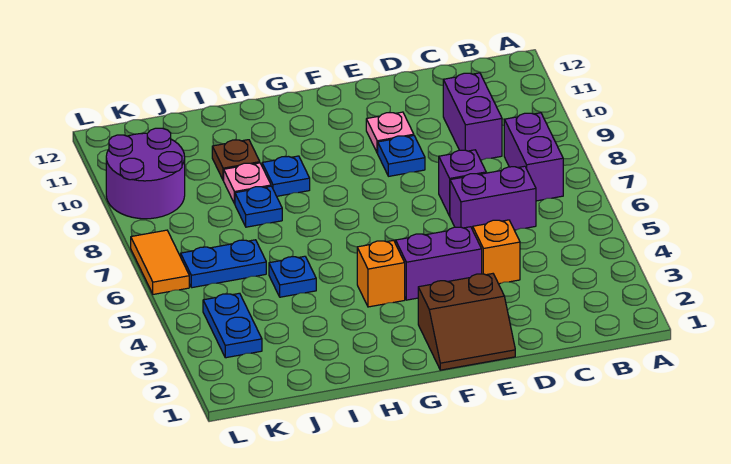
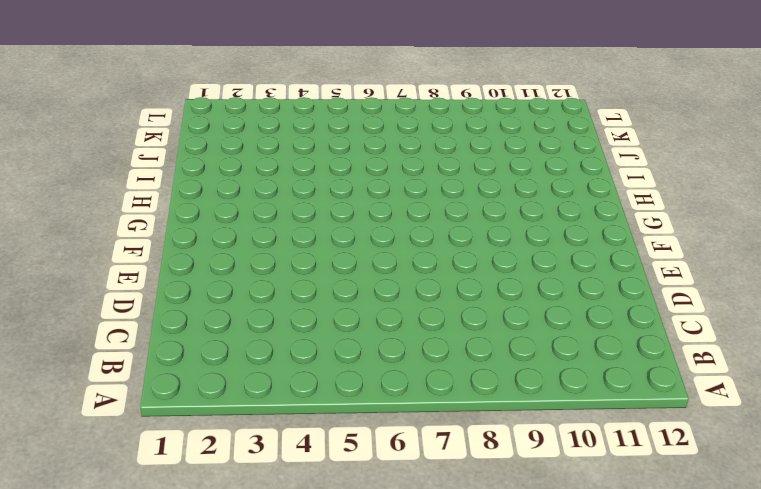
none -> purple brick B7:B8 level 1
none -> purple brick C6:D6 level 1
none -> purple brick C9:C10 level 1

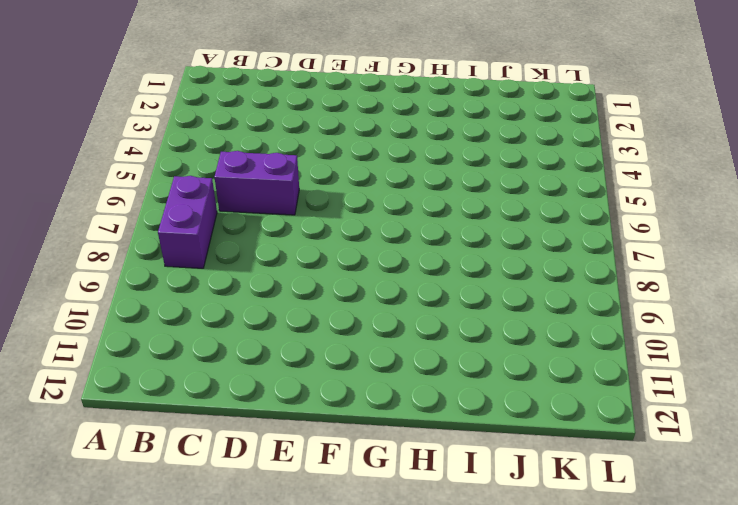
none -> purple brick C9:C10 level 1
none -> orange brick D4 level 1
none -> purple brick D7 level 1

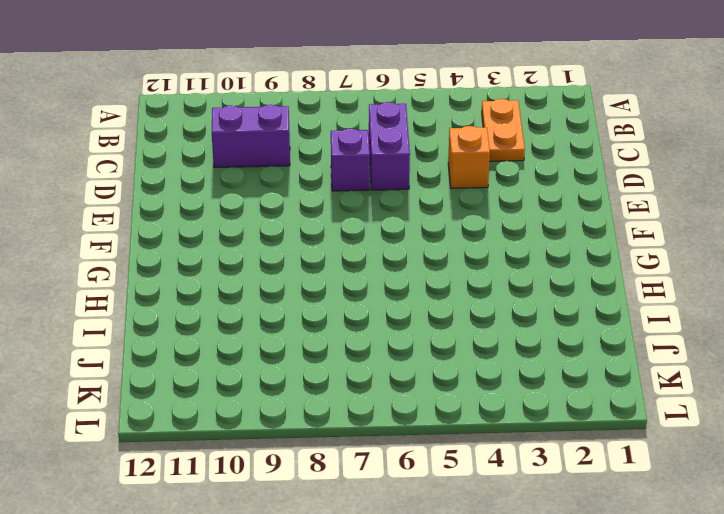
orange plate B3:C3 level 1 -> none
none -> purple brick B7:B8 level 1
none -> brown slope E1:F2 level 1 top 2
none -> purple brick E4:F4 level 1

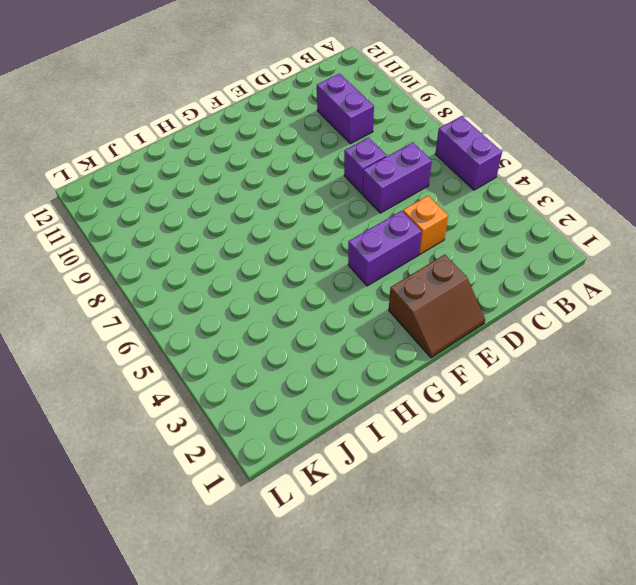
purple brick A5:A6 level 1 -> purple brick B7:B8 level 1
none -> blue plate E9 level 1
none -> pink plate E10 level 1
none -> orange brick G4 level 1

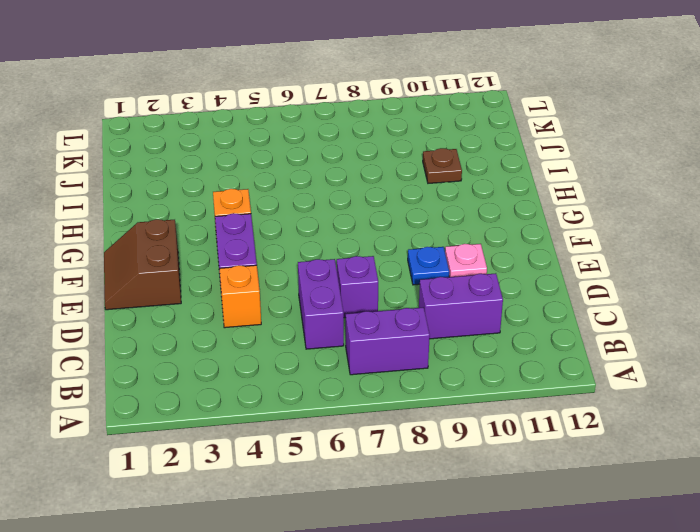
none -> blue plate H9 level 1
none -> blue plate I5 level 1
none -> blue plate I8 level 1

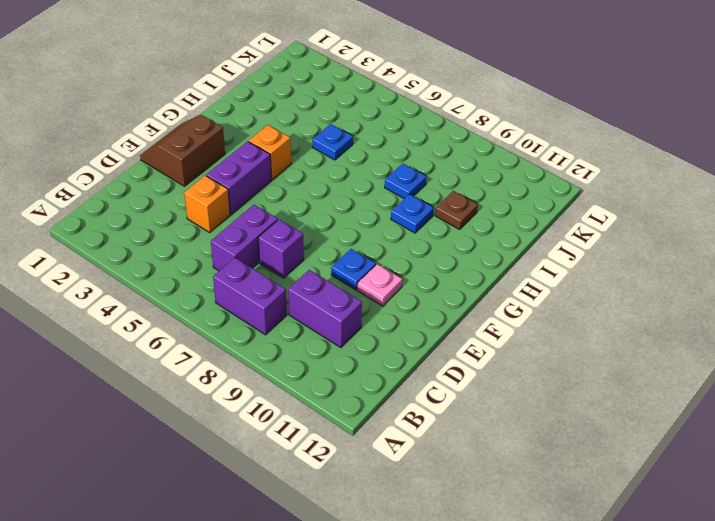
none -> pink plate I9 level 1
none -> blue plate J6:K6 level 1
none -> blue plate K3:K4 level 1

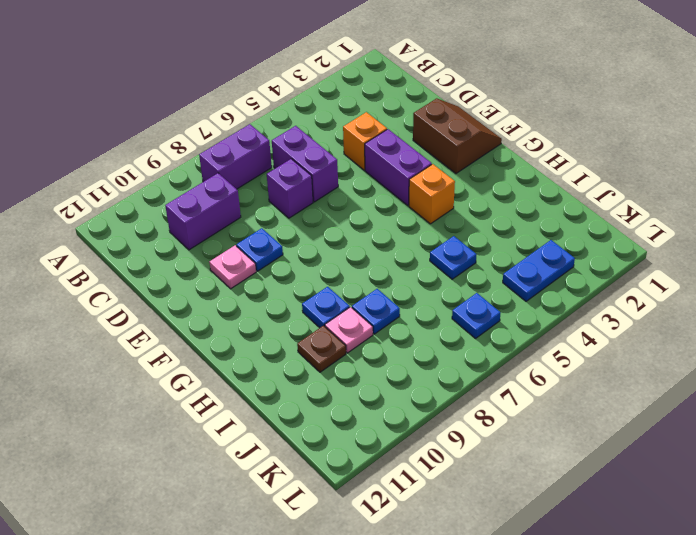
blue plate K6 level 1 -> blue plate J6:K6 level 1
none -> purple round brick K9:L10 level 1
none -> orange tile L6:L7 level 1

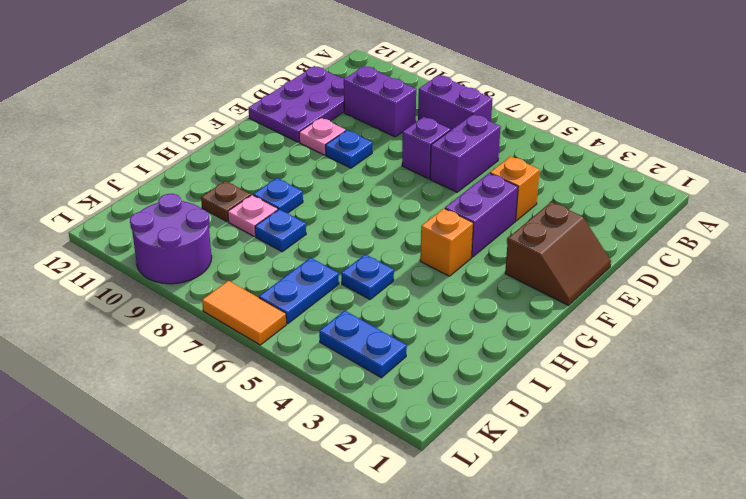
purple plate C11:E12 level 1 -> none

